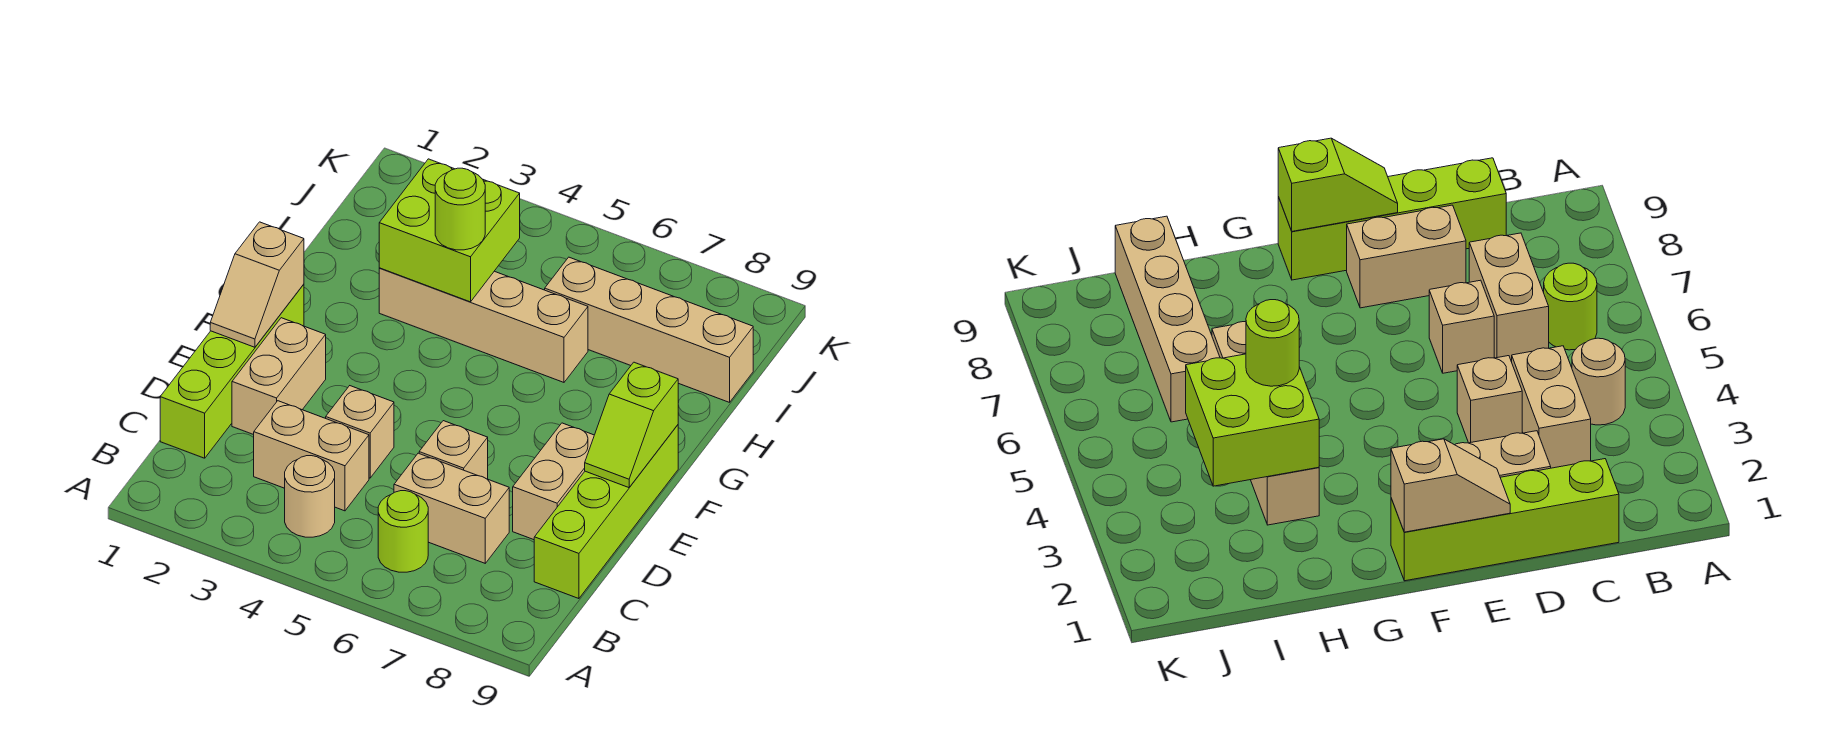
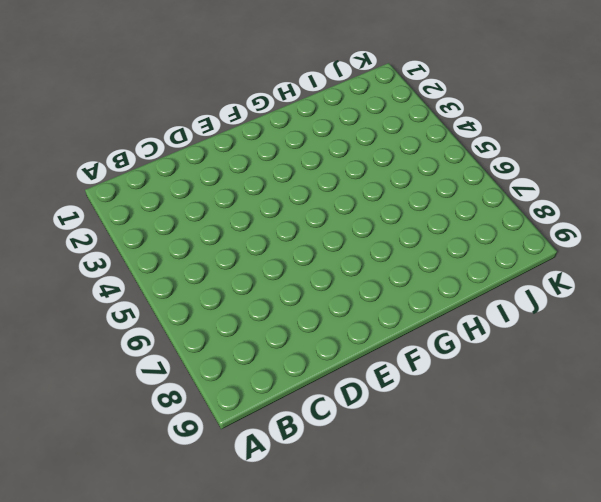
none -> tan round brick B4 level 1
none -> lime round brick B6 level 1
none -> lime brick C1:F1 level 1

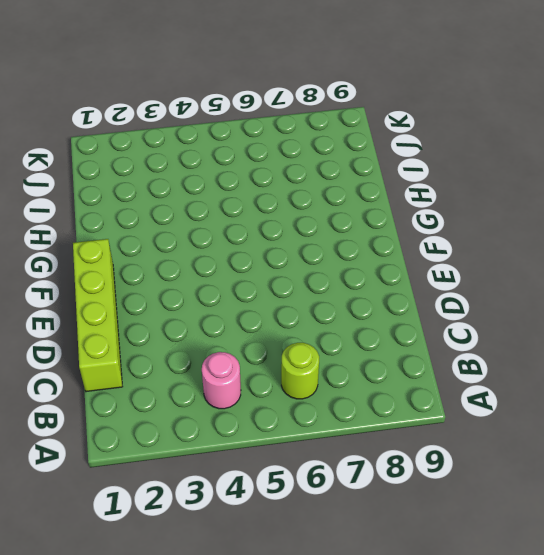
pink round brick B4 level 1 -> tan round brick B4 level 1
none -> tan brick C3:C4 level 1
none -> tan brick C6:C7 level 1
none -> lime brick C9:F9 level 1

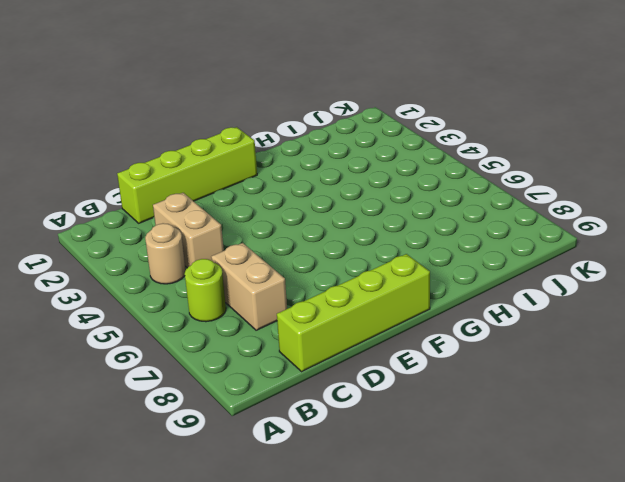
none -> tan brick D2:E2 level 1
none -> tan brick D4 level 1
none -> tan brick D6 level 1

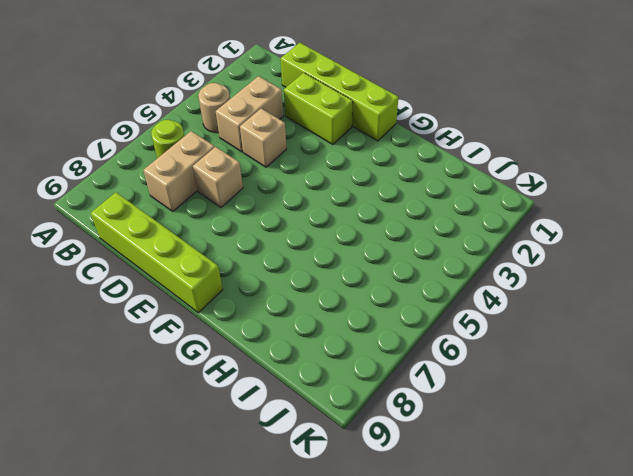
lime brick D2:E2 level 1 -> tan brick D2:E2 level 1
none -> tan brick D8:E8 level 1
none -> tan brick H3:H6 level 1
none -> tan brick I6:I9 level 1

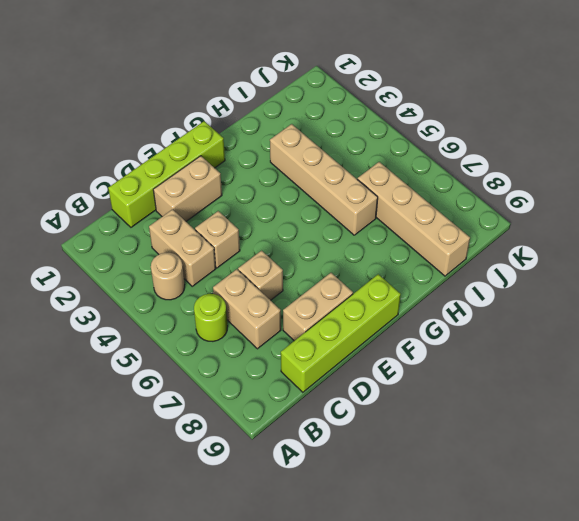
none -> tan slope E1:F1 level 2 top F
none -> lime slope E9:F9 level 2 top F
none -> lime brick H3:I4 level 2

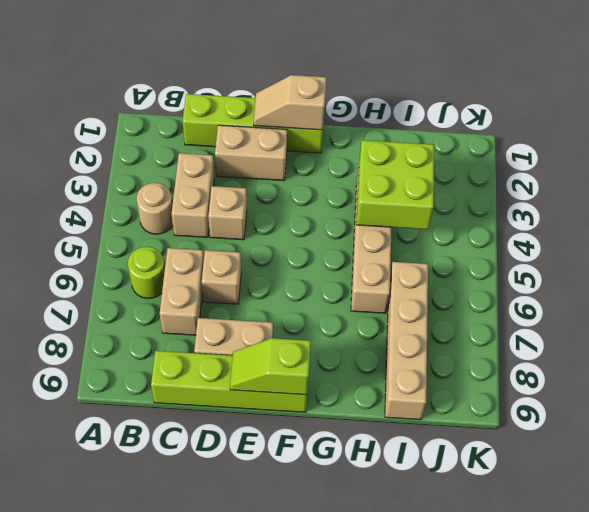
none -> lime round brick H4 level 3

